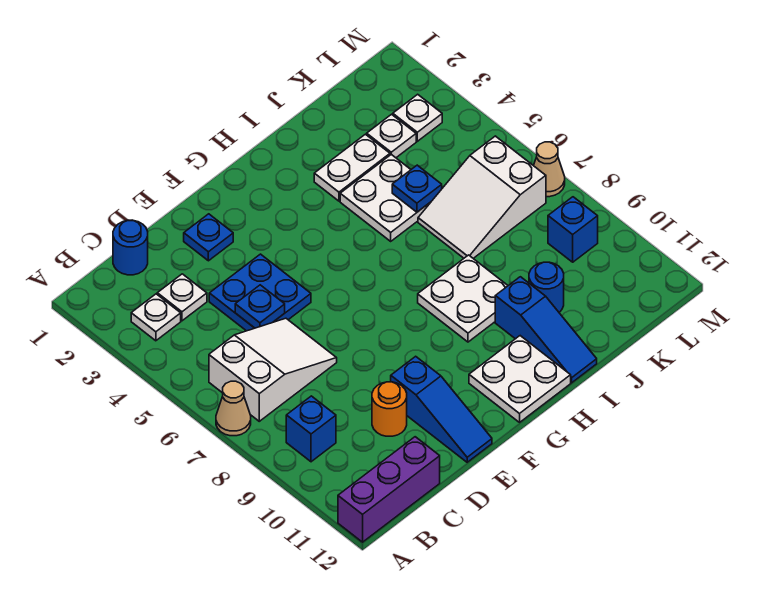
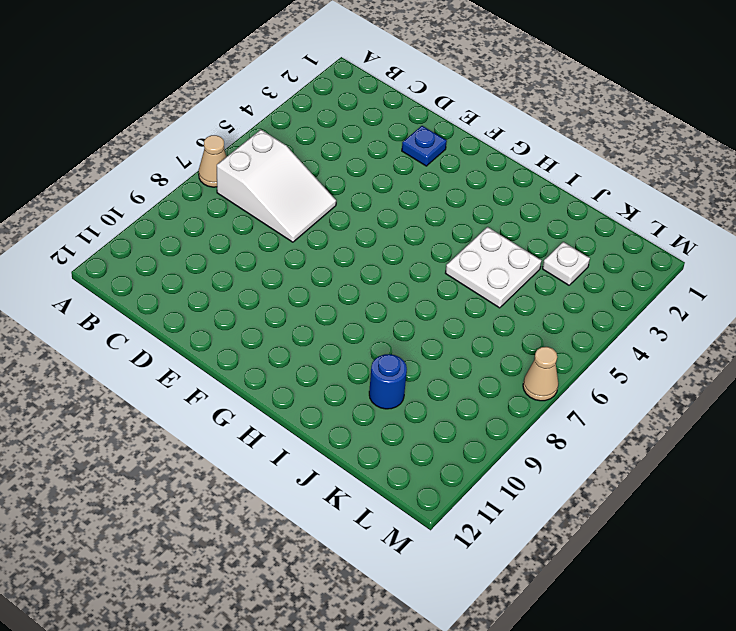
none -> purple brick A12:C12 level 1
none -> white plate B3 level 1
none -> blue brick B9 level 1

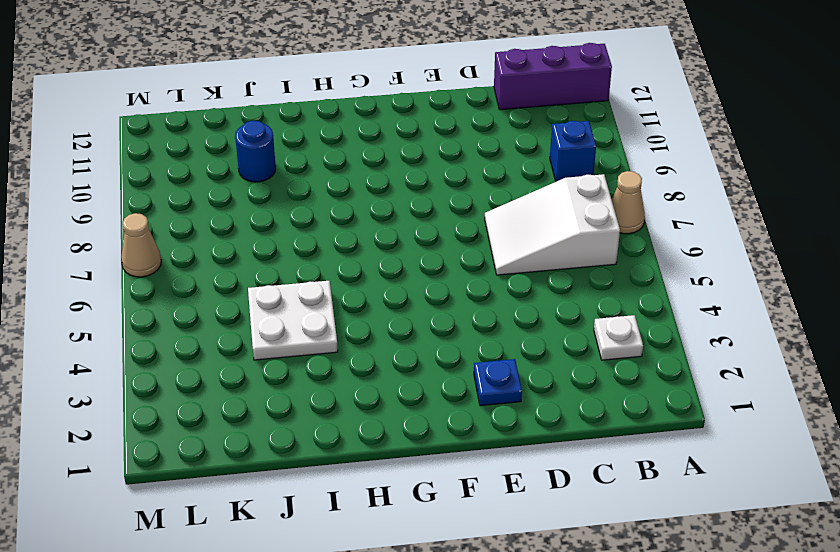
none -> blue round brick C1 level 1
none -> white plate C3 level 1
none -> blue plate D4:E5 level 1

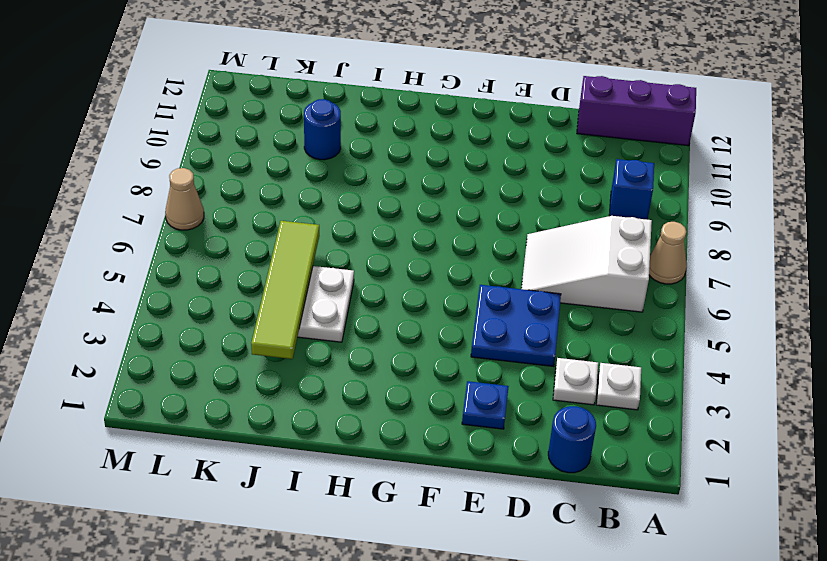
lime tile J3:J6 level 2 -> blue plate J5 level 2
none -> orange round brick D10 level 1
none -> blue slope E10:E12 level 1 top 10
none -> white plate G11:H12 level 1

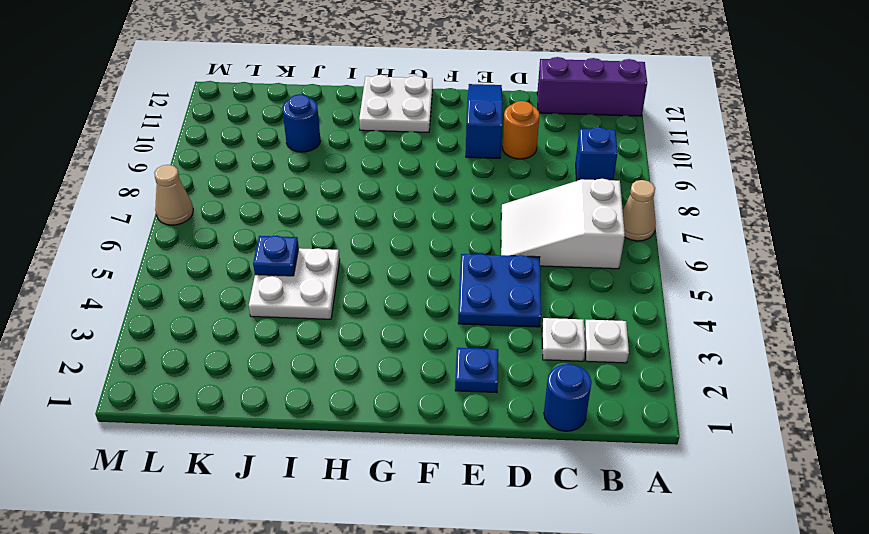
none -> white plate H8:I9 level 1
none -> white plate I3:J3 level 1
none -> blue slope I10:I12 level 1 top 10

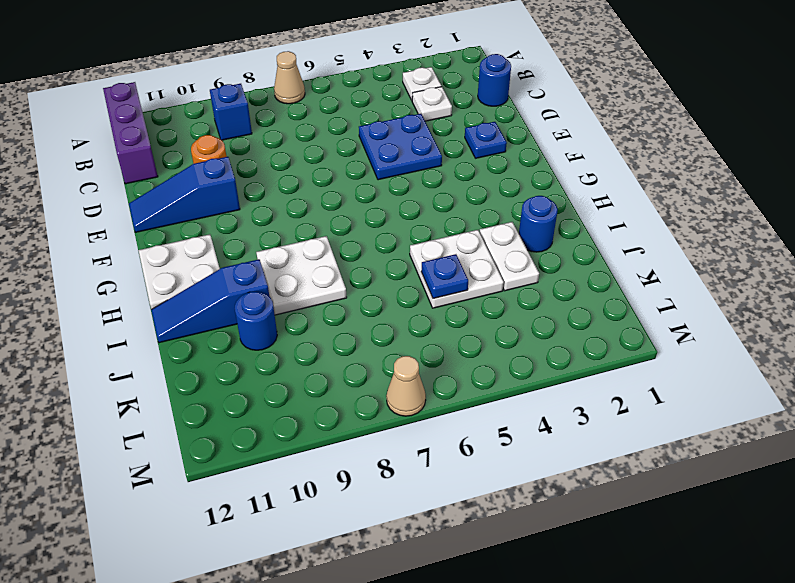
blue round brick I2 level 1 -> none
none -> white slope B6:D7 level 1 top B
none -> white slope J6:L7 level 1 top L
none -> white plate K3 level 1

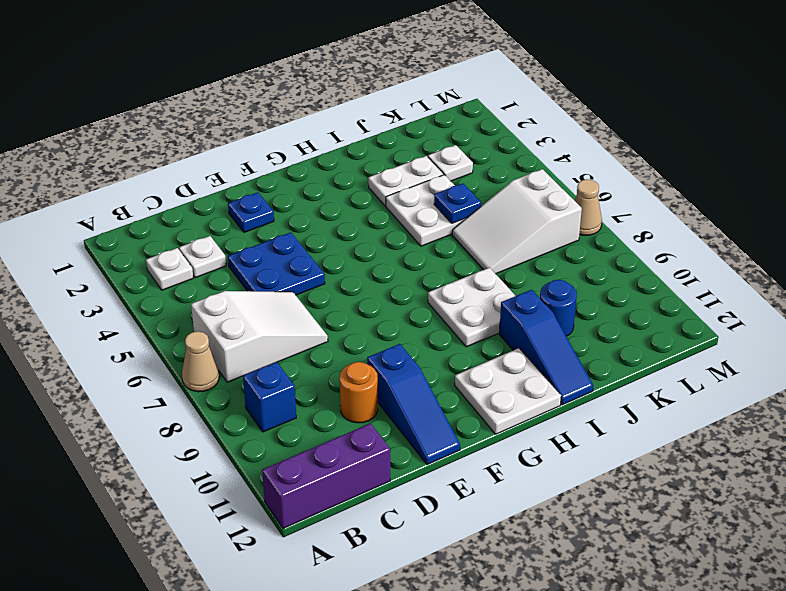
none -> blue round brick C1 level 1
none -> white plate L3 level 1
none -> blue brick L9 level 1

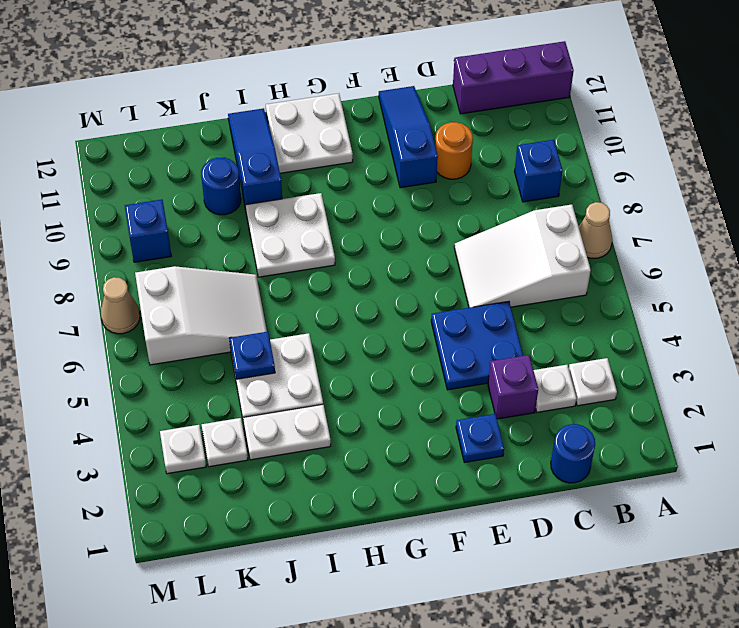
purple brick D3 level 1 -> none
none -> blue plate D5 level 2

